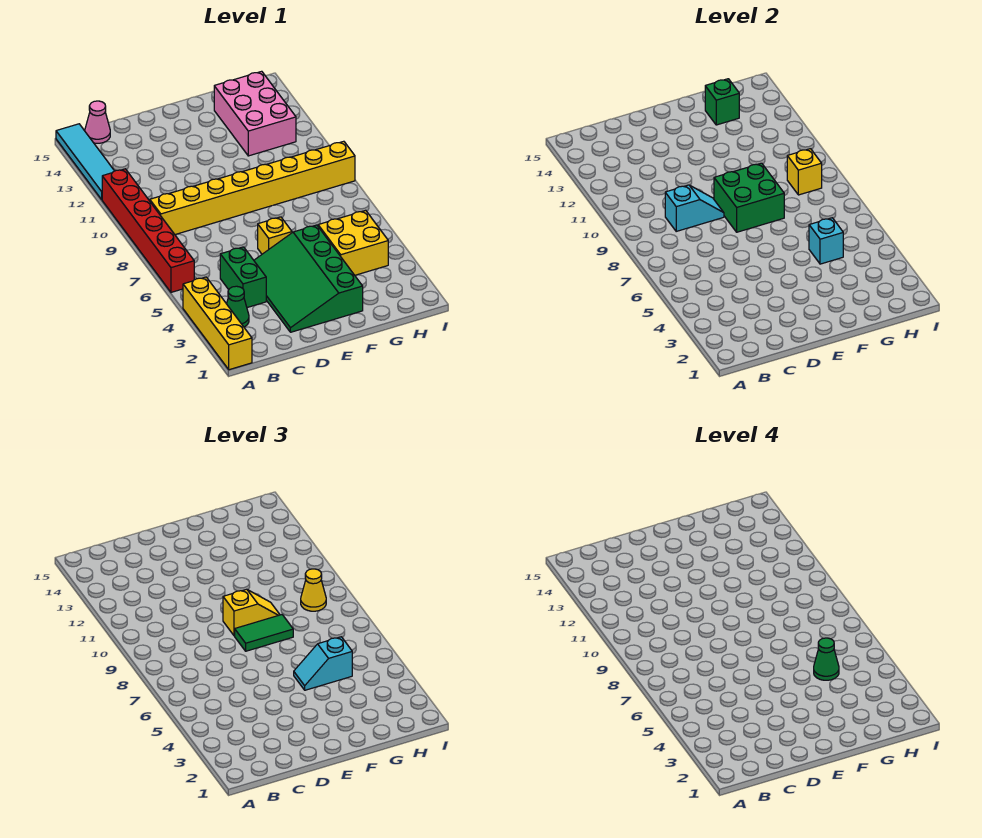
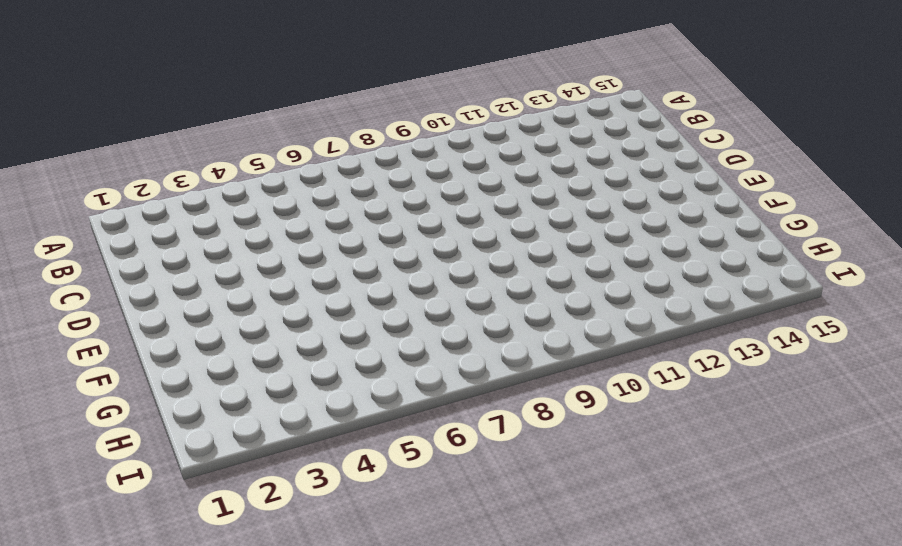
none -> yellow brick A1:A4 level 1
none -> red brick A6:A11 level 1
none -> cyan tile A12:A15 level 1

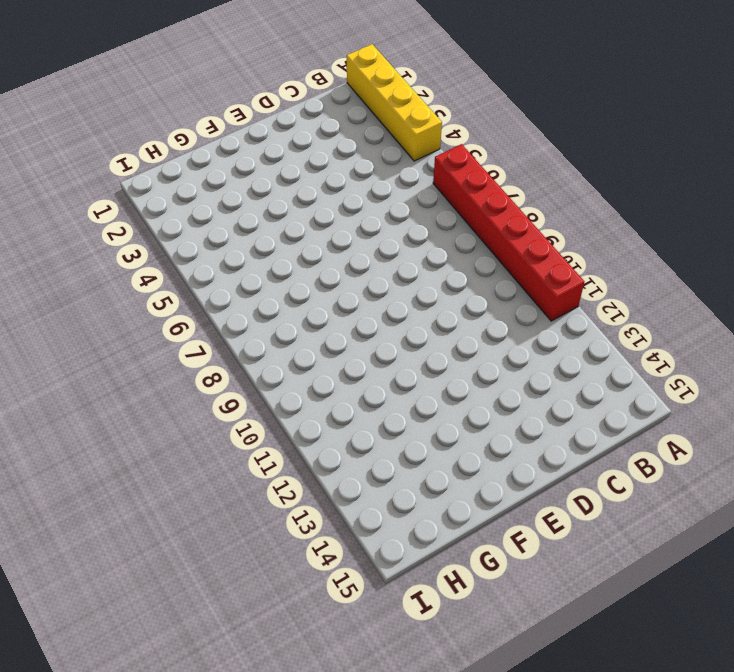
none -> cyan tile A12:A15 level 1
none -> green cone B3 level 1
none -> yellow brick B9:I9 level 1

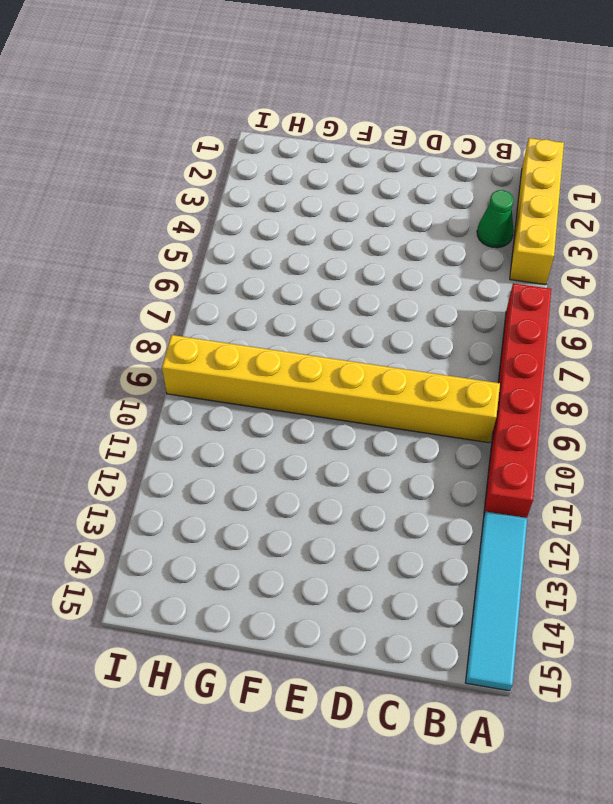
none -> pink cone B15 level 1
none -> green brick C4:C5 level 1
none -> green slope D2:F5 level 1 top F

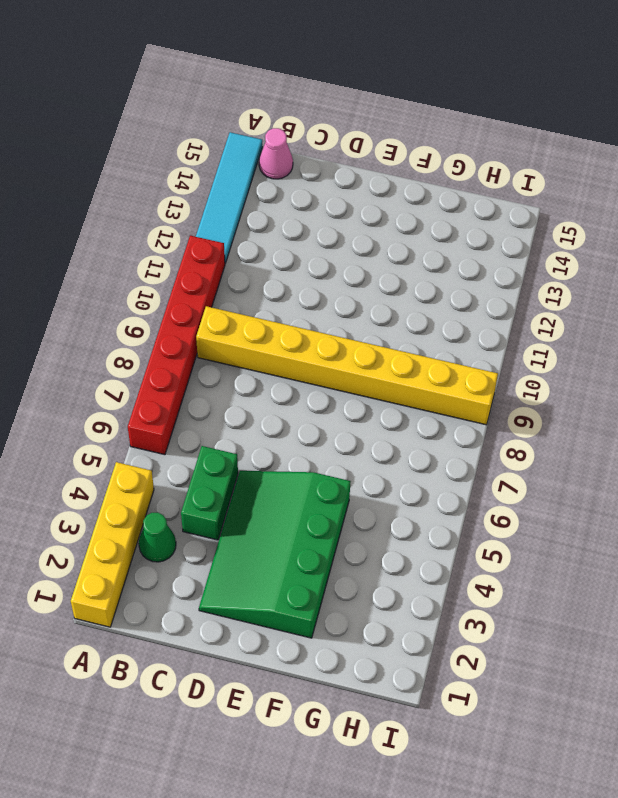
none -> yellow brick E6 level 1
none -> yellow brick G4:H5 level 1
none -> pink brick G12:H14 level 1

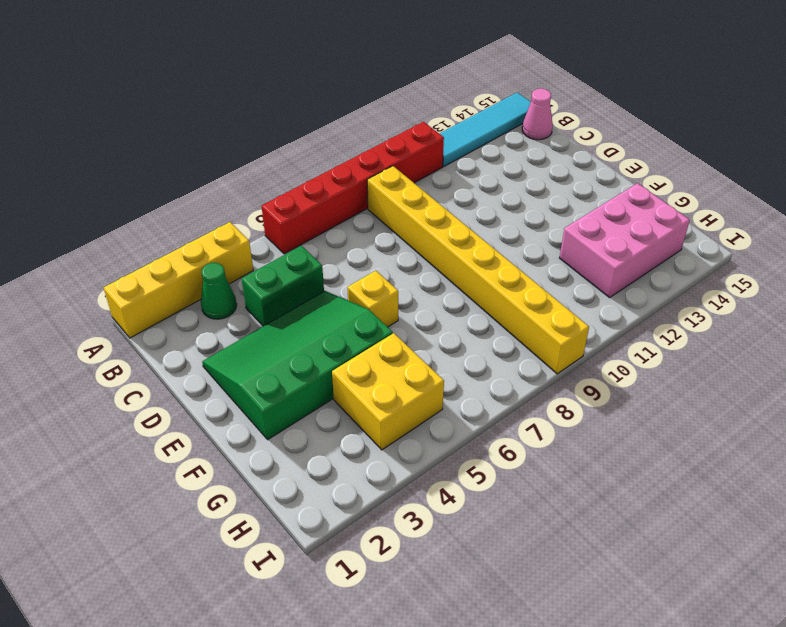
none -> cyan slope C9:D9 level 2 top C
none -> green brick E8:F9 level 2
none -> cyan brick G5 level 2

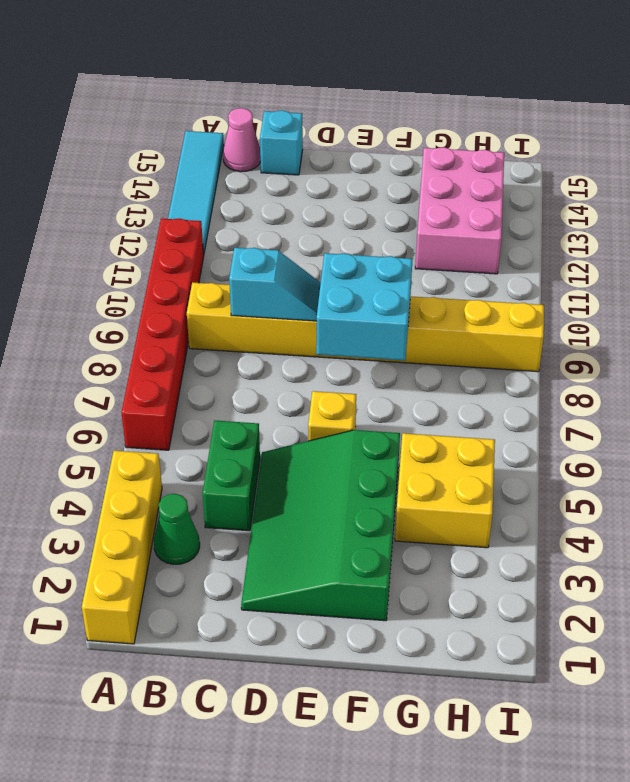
cyan brick C15 level 1 -> cyan brick G5 level 2
cyan brick E8:F9 level 2 -> green brick E8:F9 level 2
none -> green brick G14 level 2
none -> yellow brick H9 level 2
none -> green tile E8:F8 level 3

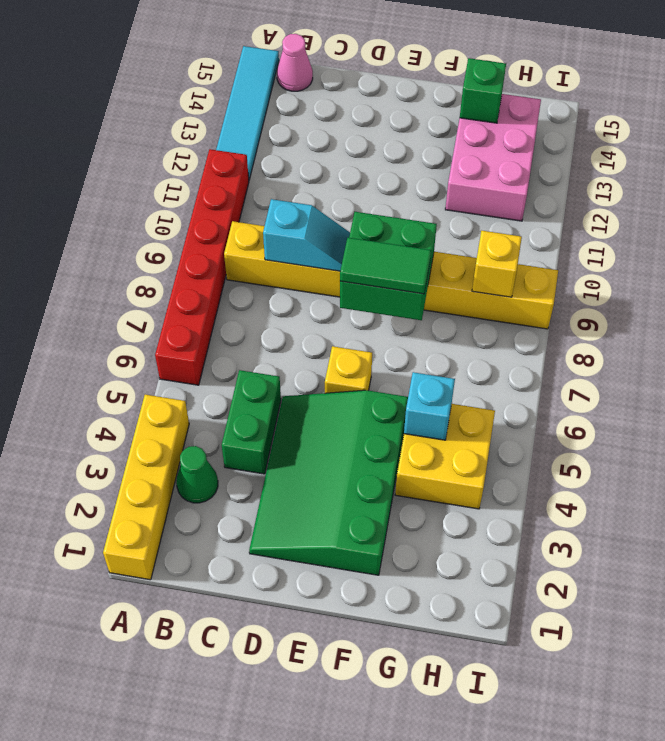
none -> yellow slope E9:F9 level 3 top E
none -> cyan slope F5:G5 level 3 top G
none -> yellow cone H9 level 3

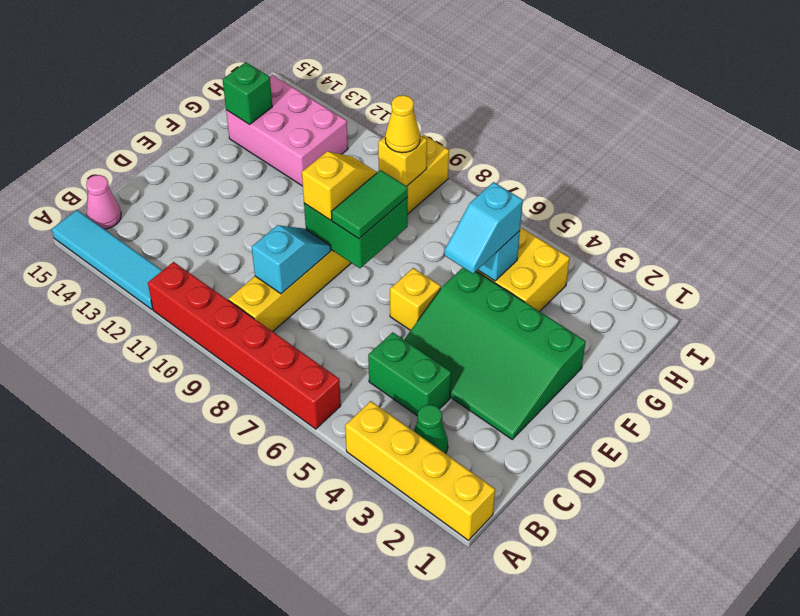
none -> green cone G5 level 4

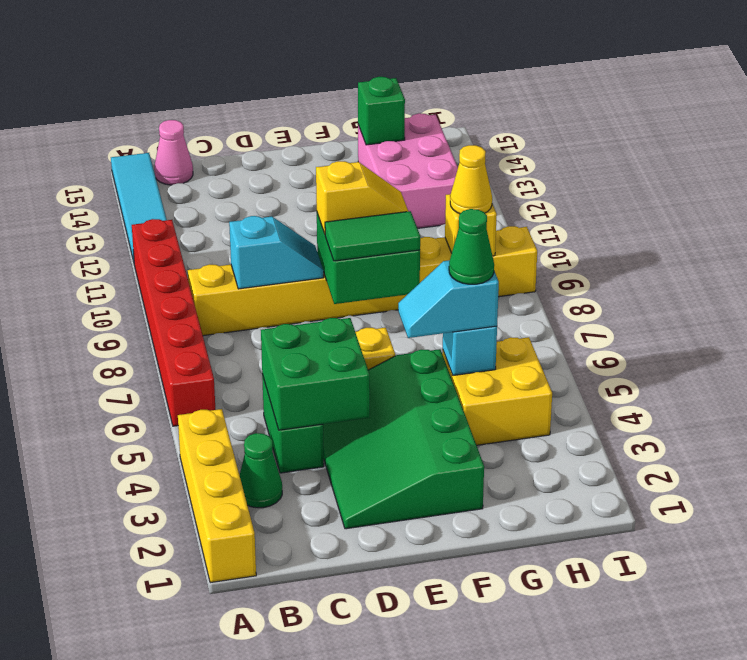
green brick C4:D5 level 2 -> none

